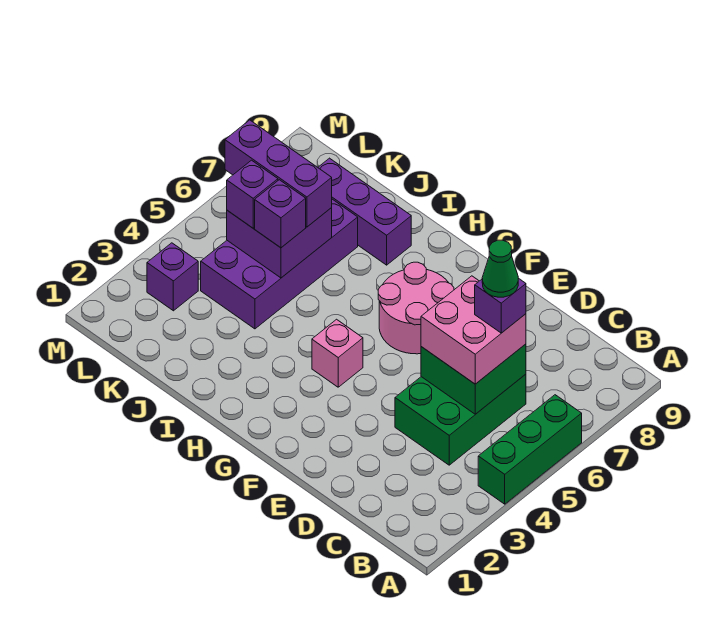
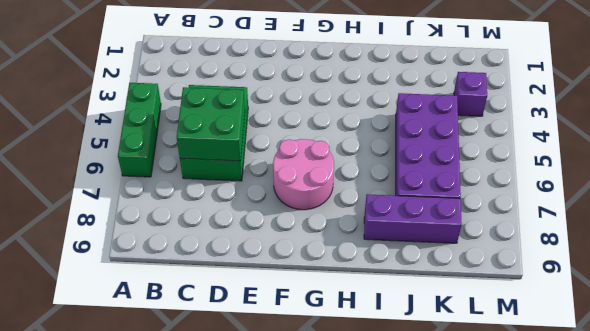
none -> pink brick G4 level 1
none -> purple brick J5:K6 level 2
none -> pink brick C5:D6 level 3

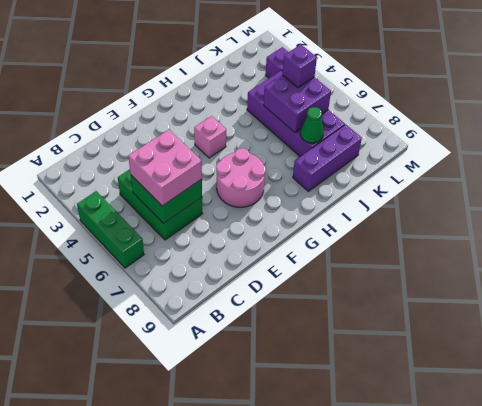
green cone J7 level 2 -> green cone C6 level 5
none -> purple brick J5 level 3
none -> purple brick J6:L6 level 3
none -> purple brick C6 level 4

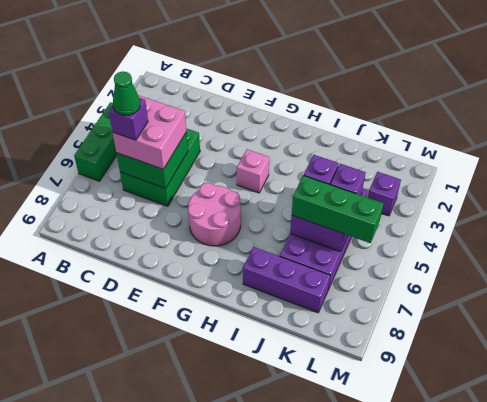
green brick J6:L6 level 3 -> purple brick J6:L6 level 3

